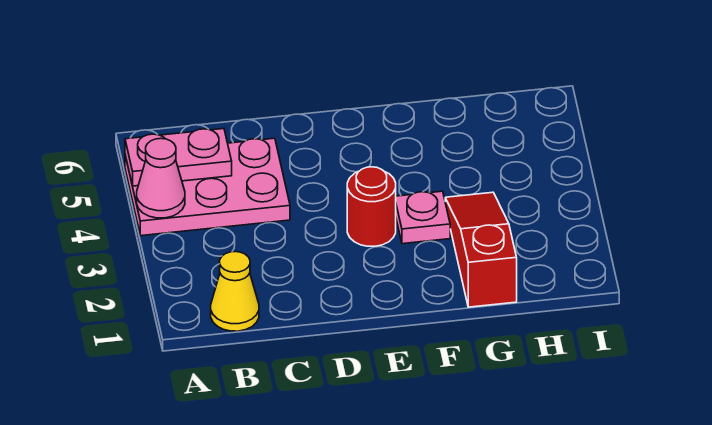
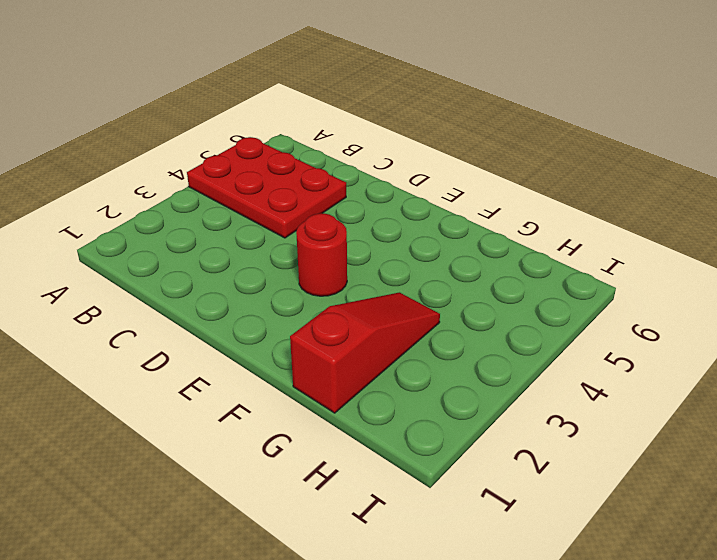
red plate A4:C5 level 1 -> pink plate A4:C5 level 1
none -> yellow cone B1 level 1
none -> pink plate F3 level 1

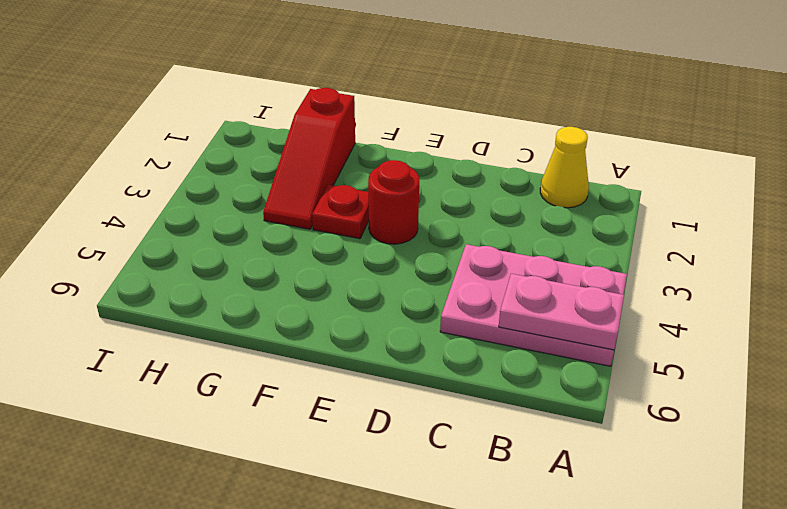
red plate F3 level 1 -> pink plate F3 level 1
none -> pink cone A4 level 2

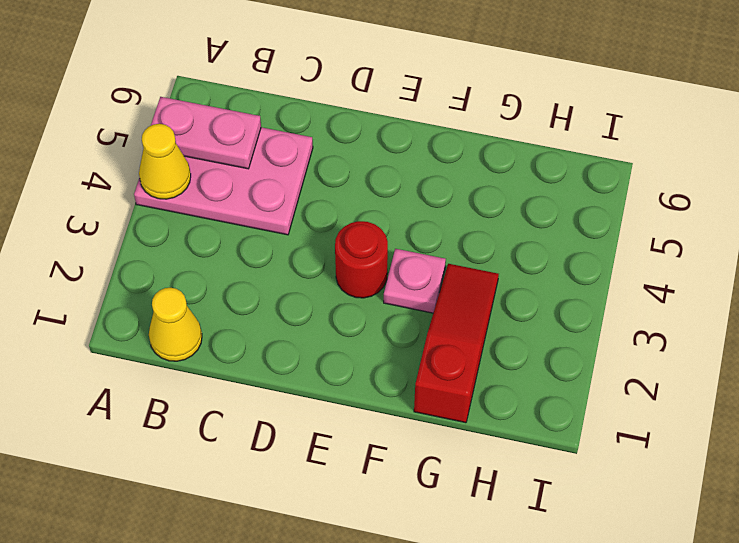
yellow cone A4 level 2 -> pink cone A4 level 2

